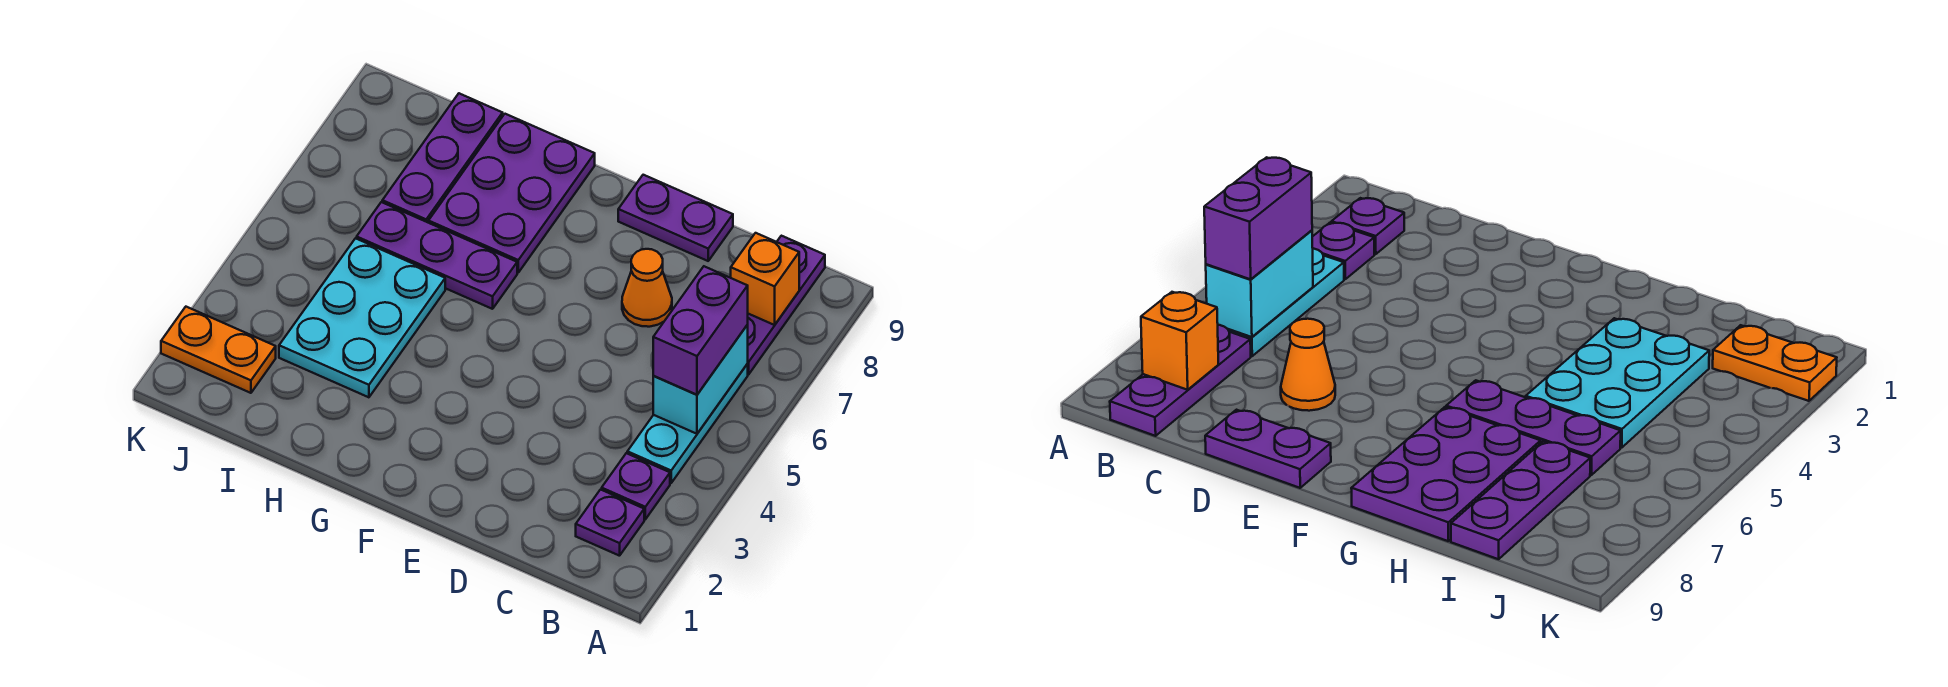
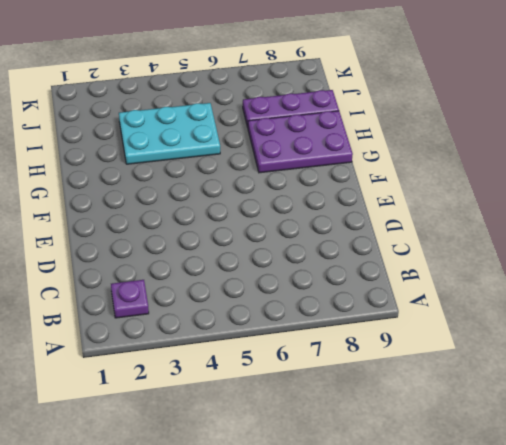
none -> purple plate B3 level 1
none -> cyan plate B4:B6 level 1
none -> purple plate B7:B9 level 1

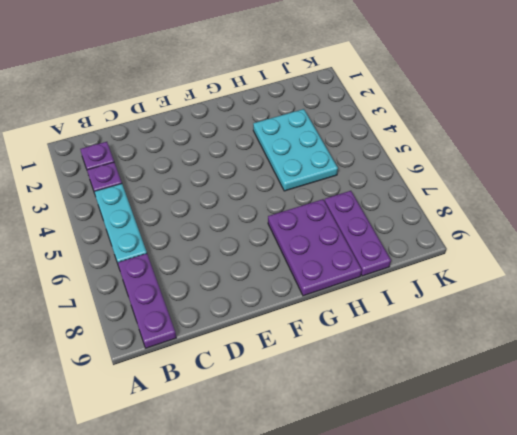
none -> orange cone D7 level 1
none -> purple plate D9:E9 level 1
none -> purple plate G6:I6 level 1

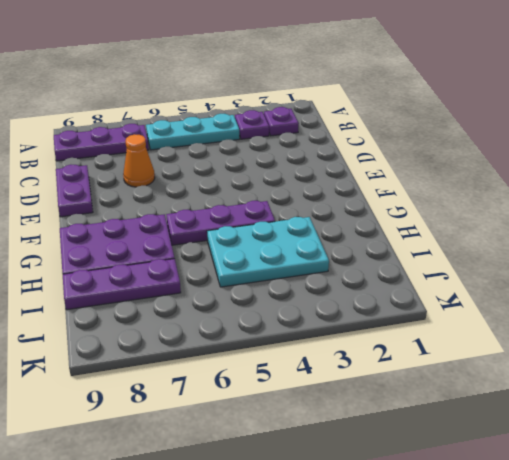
purple plate G4:G6 level 1 -> purple plate G6:I6 level 1
none -> orange plate J2:K2 level 1
none -> cyan brick B5:B6 level 2
none -> orange brick B8 level 2

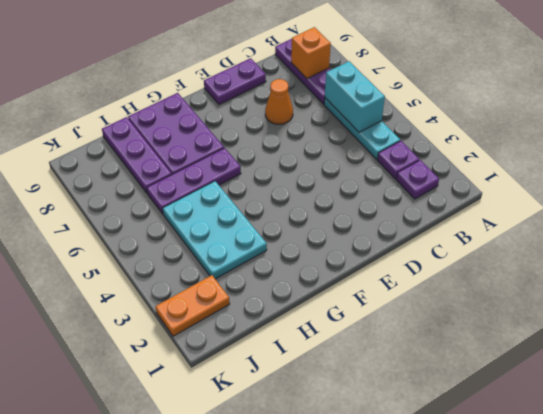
none -> purple brick B5:B6 level 3

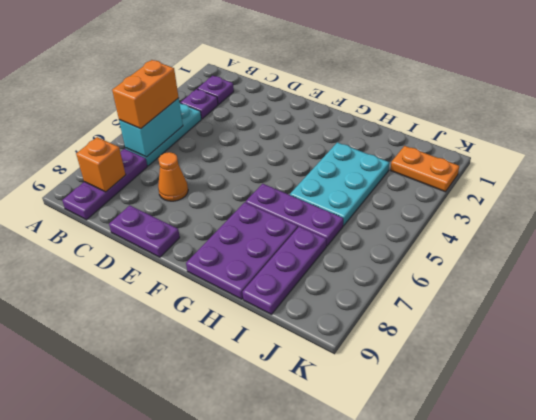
orange brick B5:B6 level 3 -> purple brick B5:B6 level 3

